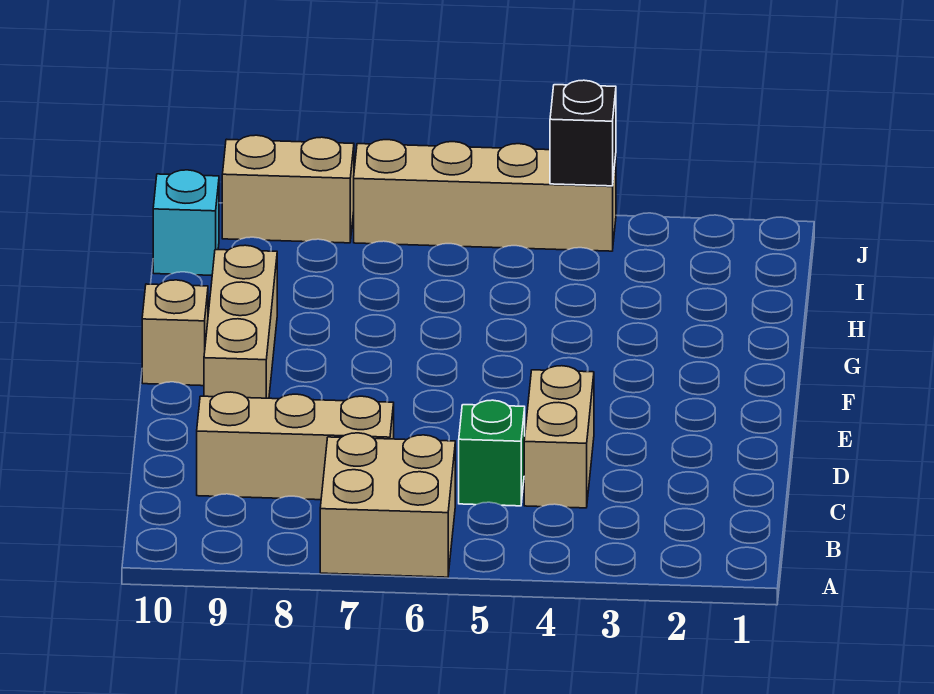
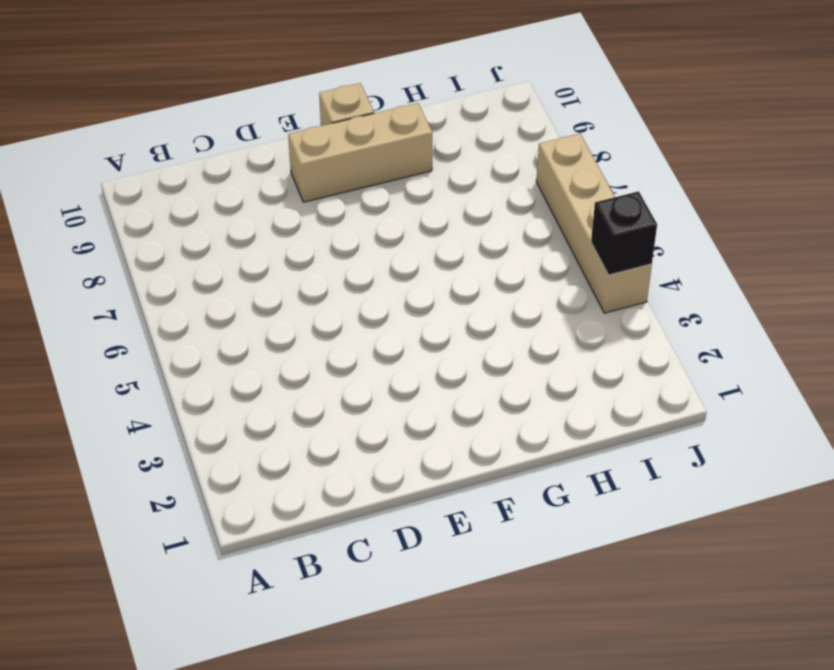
none -> tan brick A6:B7 level 1
none -> tan brick C4:D4 level 1

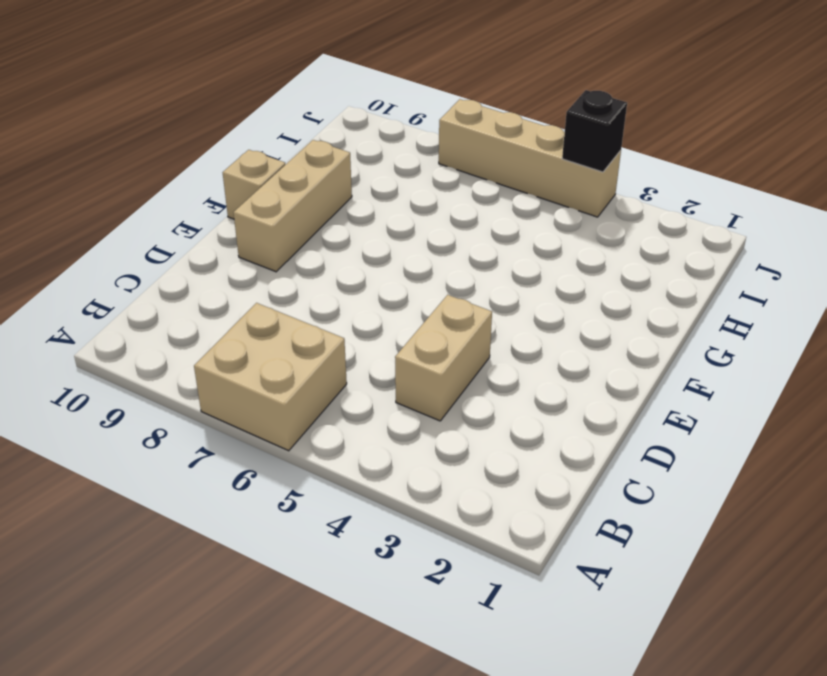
none -> green brick C5 level 1
none -> tan brick C7:C9 level 1

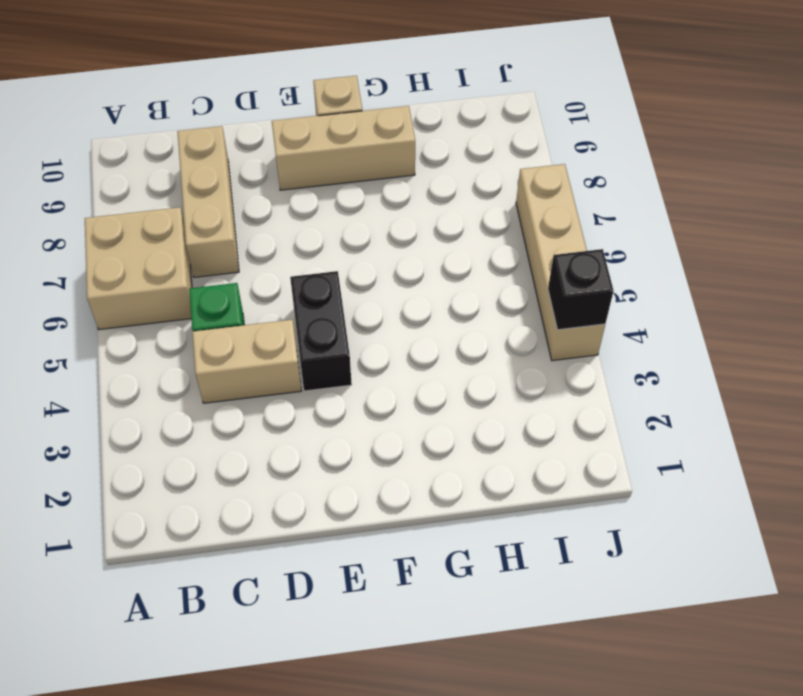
black brick E4:E5 level 1 -> none
none -> cyan brick I10 level 1
none -> tan brick J8:J9 level 1

